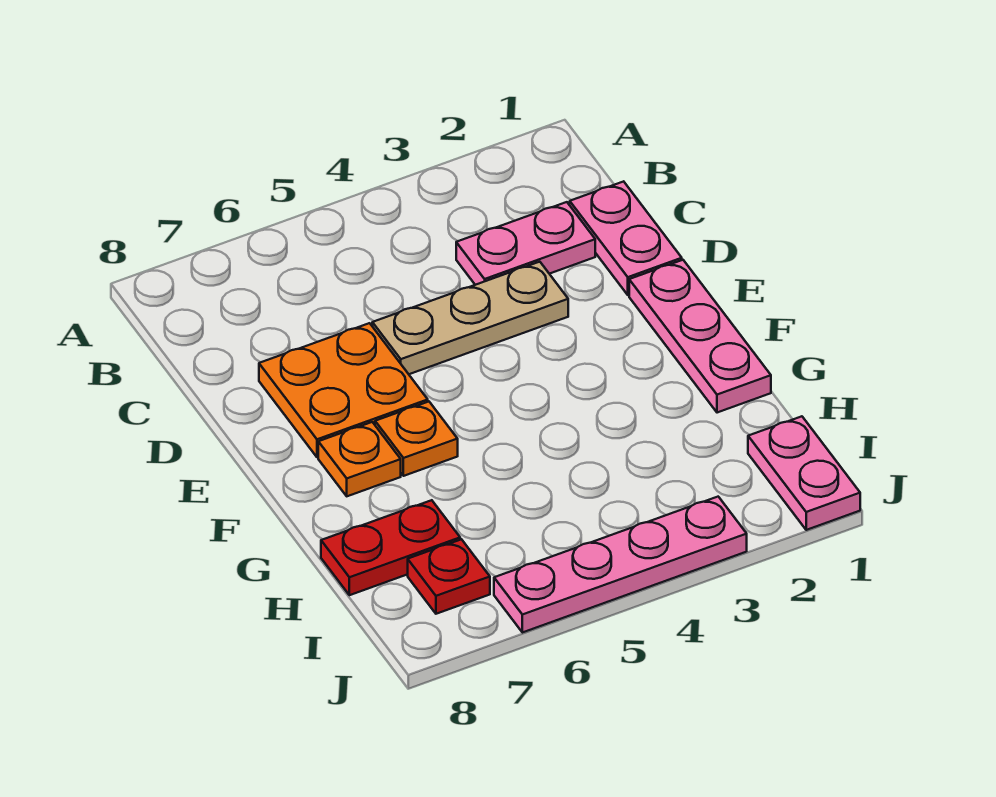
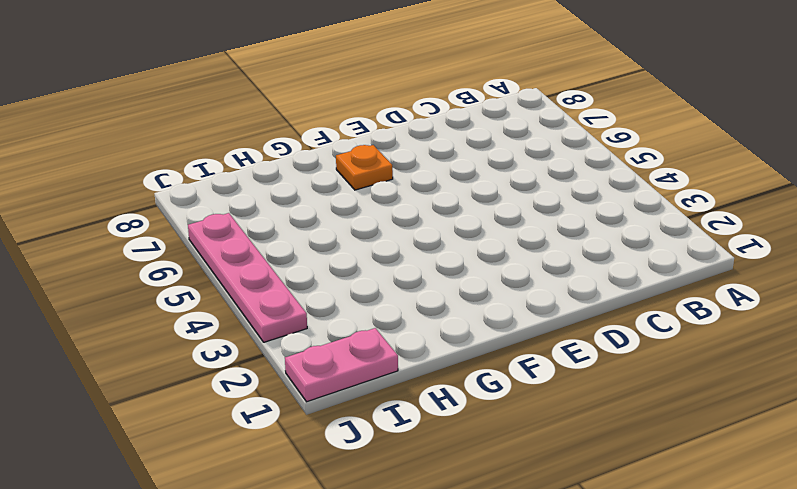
none -> pink plate C1:D1 level 1
none -> pink plate C2:C3 level 1

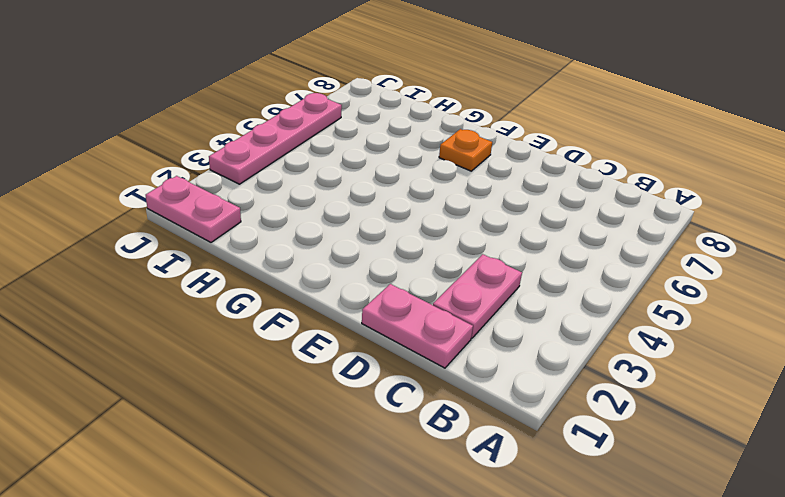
none -> tan plate D3:D5 level 1
none -> orange plate D6:E7 level 1

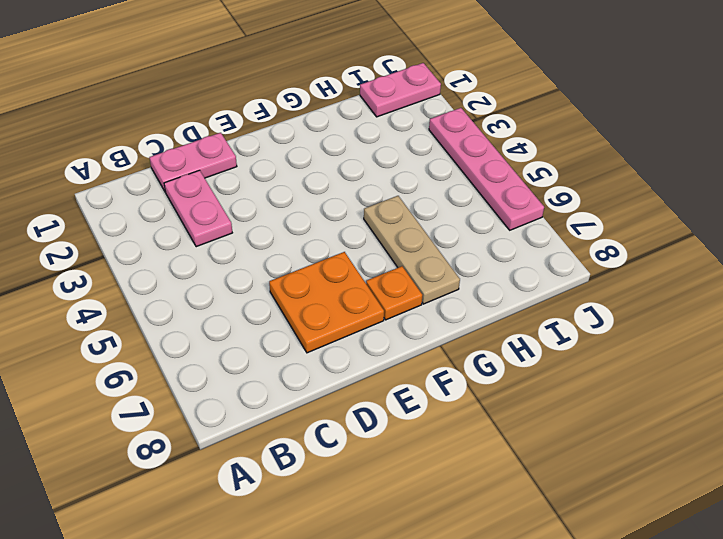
tan plate G5:G7 level 1 -> tan plate D3:D5 level 1
none -> pink plate E1:G1 level 1
none -> orange plate F6 level 1

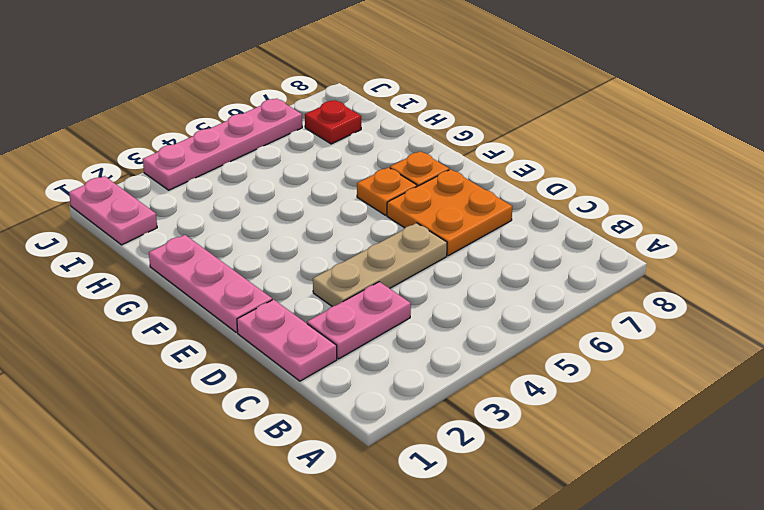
none -> red plate H7:H8 level 1

